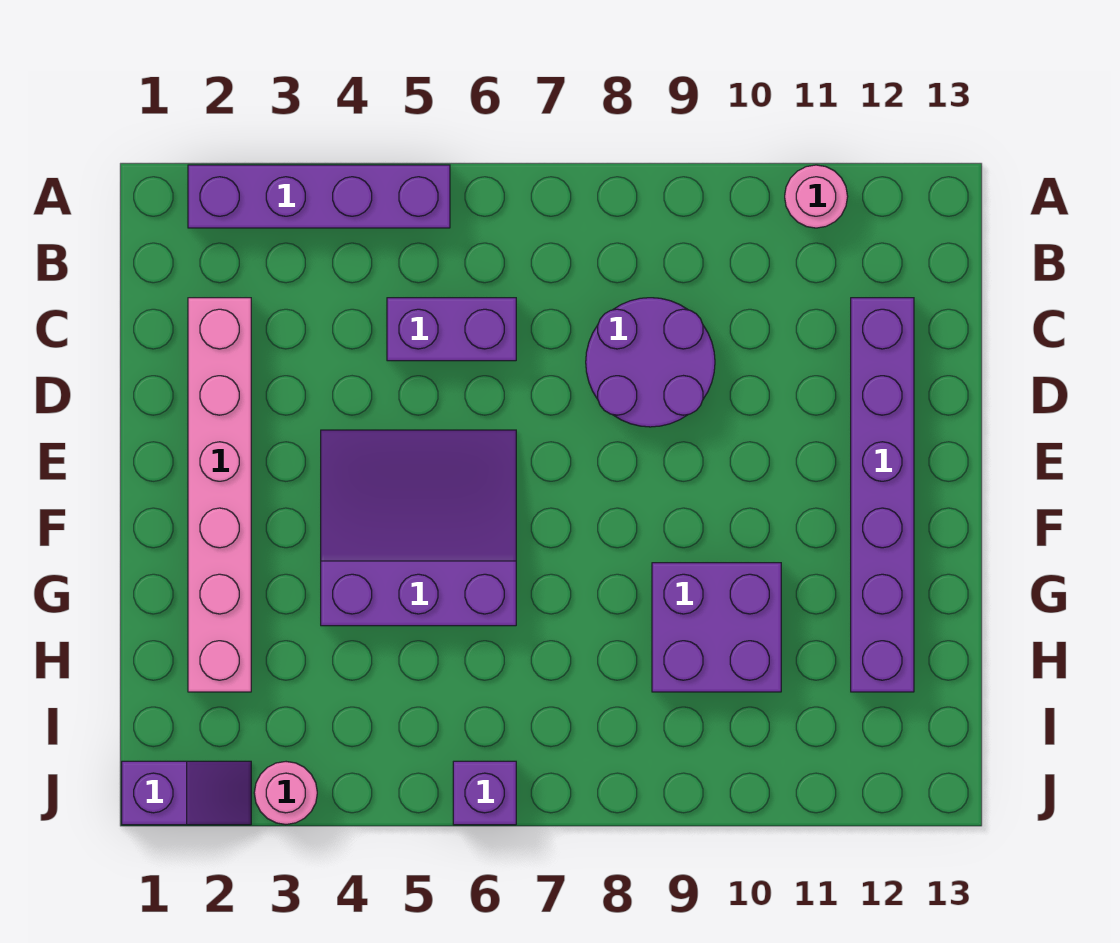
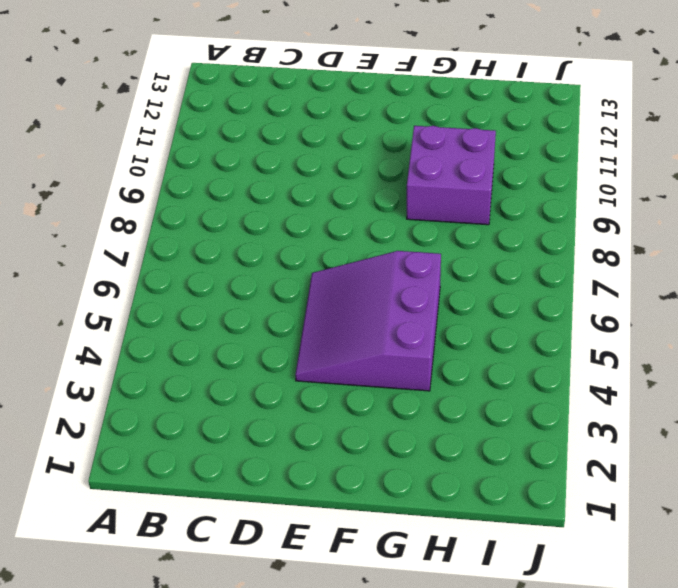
none -> purple brick A2:A5 level 1
none -> pink round brick A11 level 1

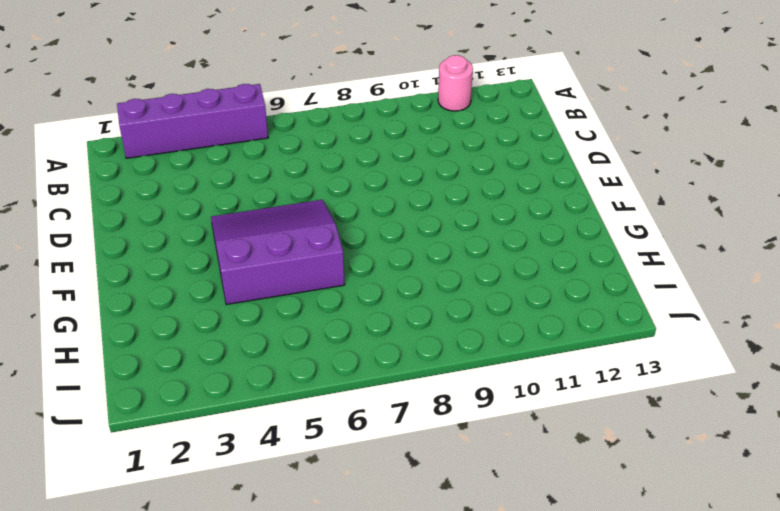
none -> pink brick C2:H2 level 1
none -> purple brick C5:C6 level 1

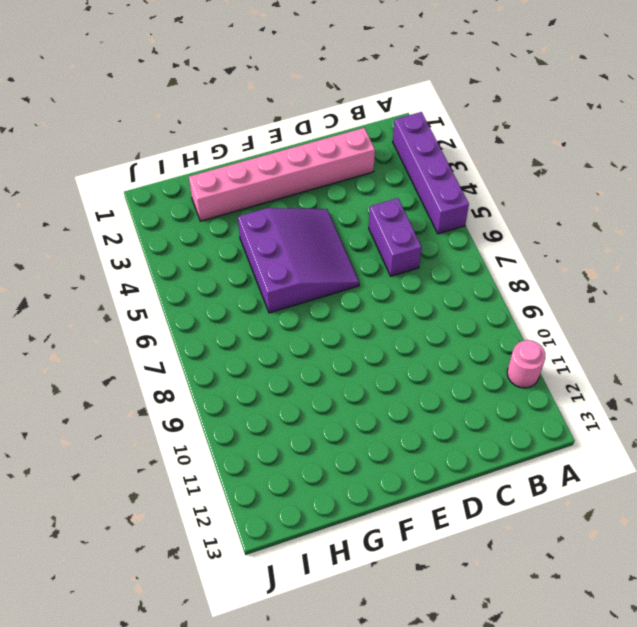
none -> purple round brick C8:D9 level 1
none -> purple brick C12:H12 level 1

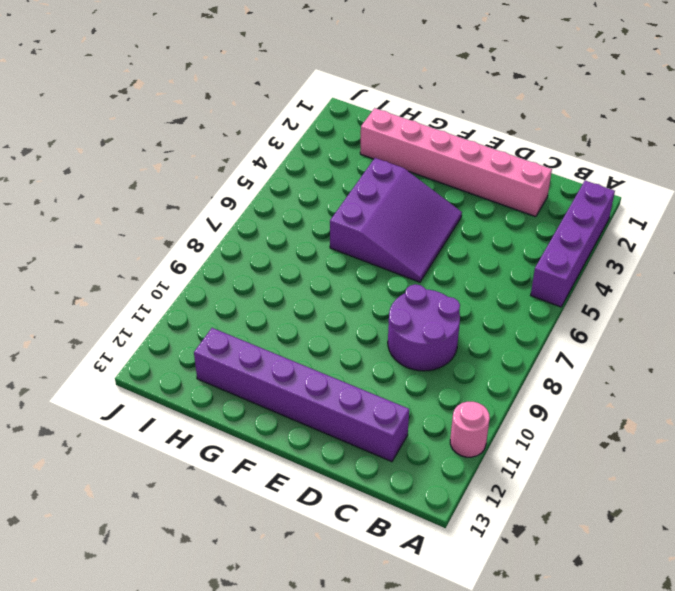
none -> purple brick C5:C6 level 1
none -> purple brick G9:H10 level 1

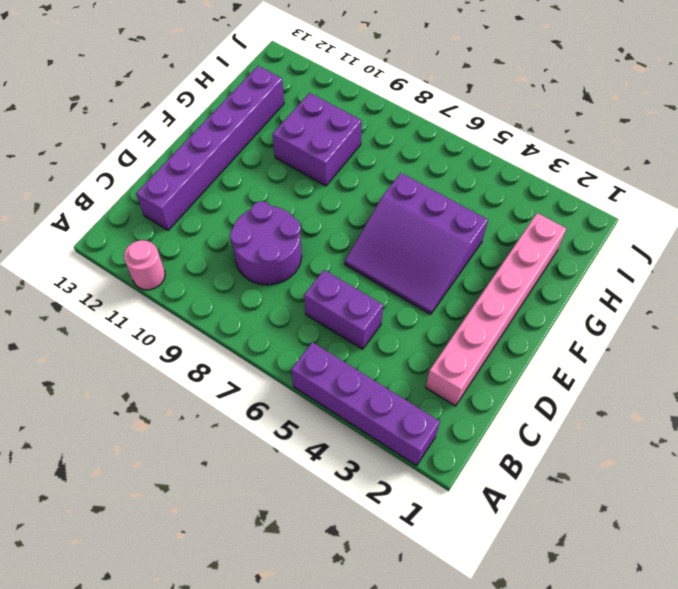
none -> purple slope J1:J2 level 1 top 1
none -> pink round brick J3 level 1

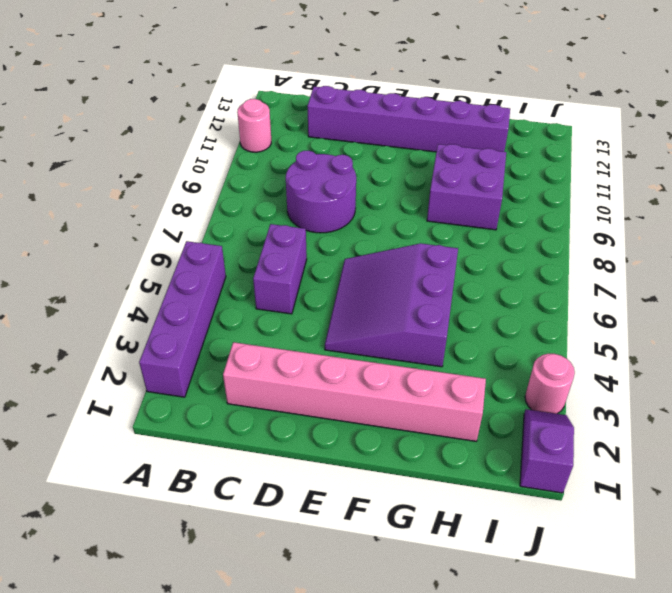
none -> purple brick J6 level 1

